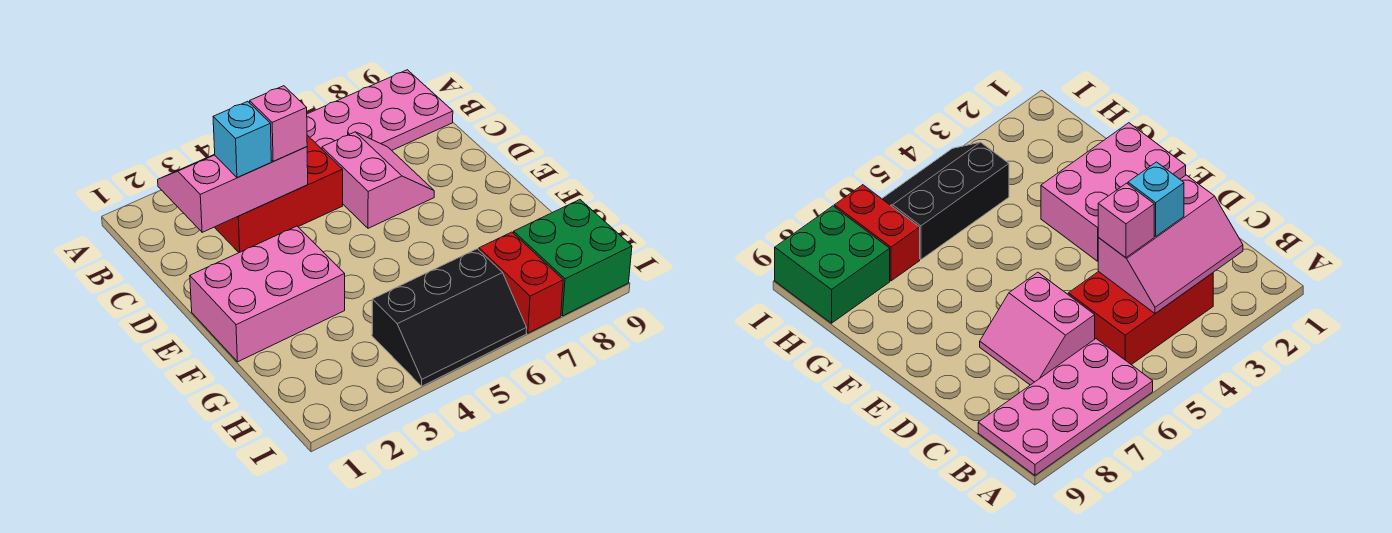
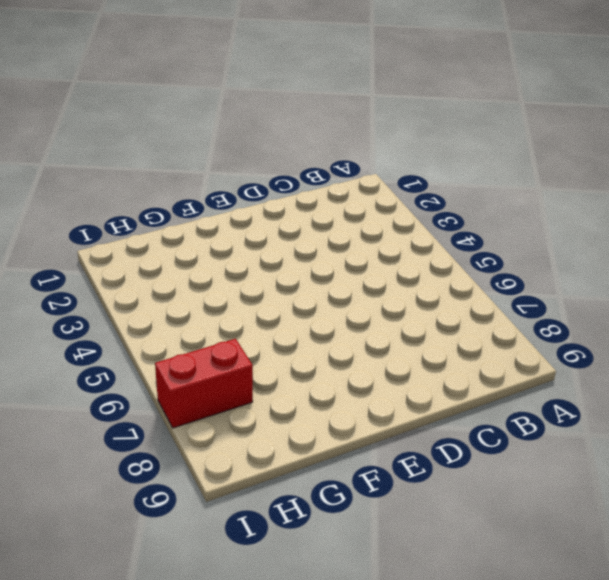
none -> pink plate A6:B9 level 1
none -> red brick B3:C5 level 1

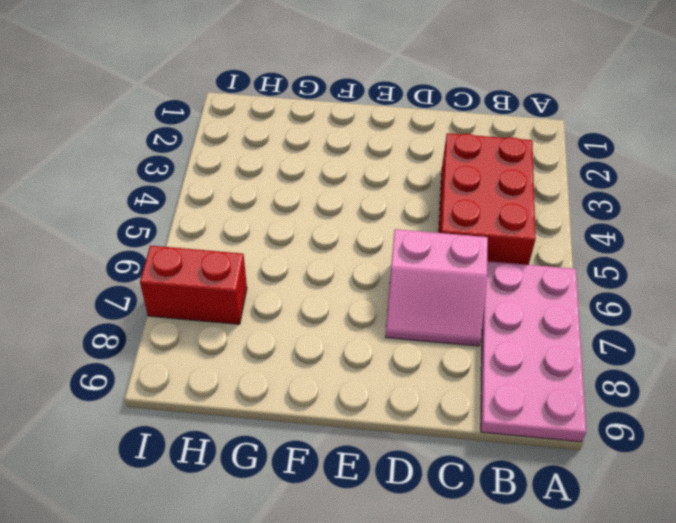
none -> pink brick E1:F3 level 1
none -> black slope H4:I6 level 1 top H

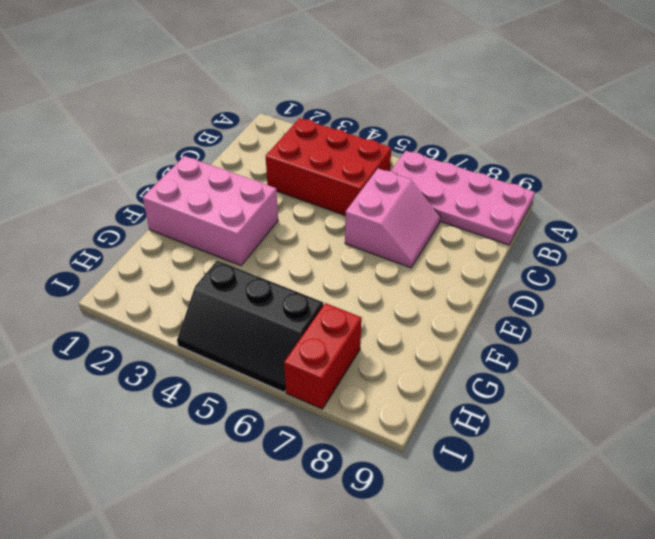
none -> green brick H8:I9 level 1
none -> pink slope B2:C4 level 2 top C

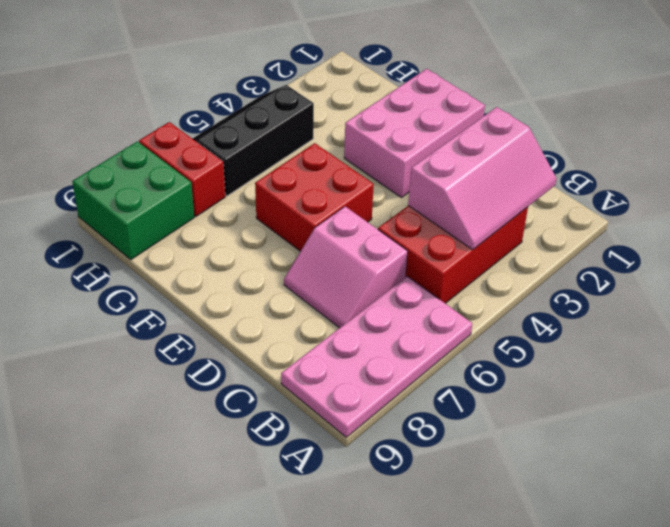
red brick E5:F6 level 1 -> none
none -> cyan brick C3 level 3
none -> pink brick C4 level 3

